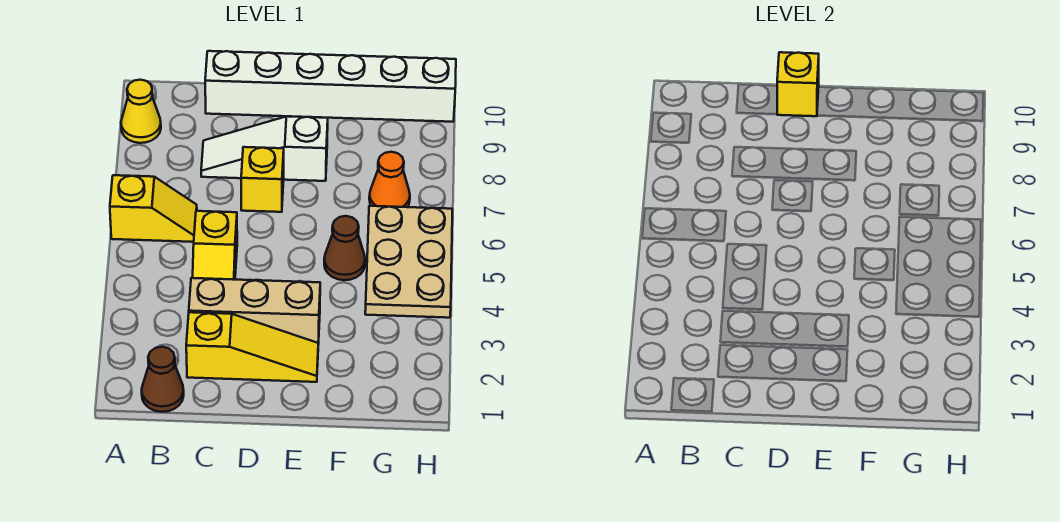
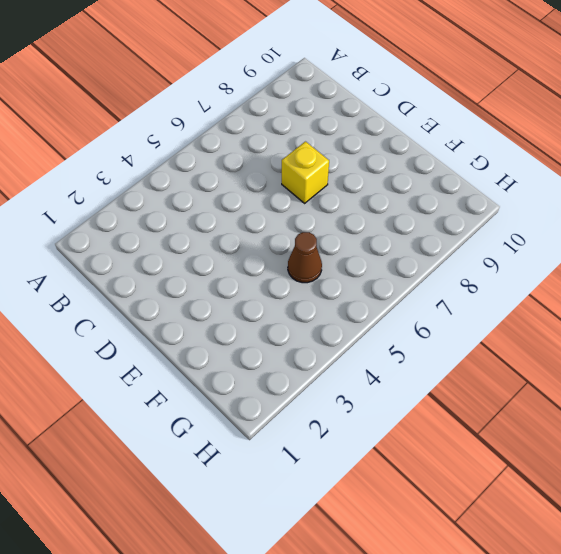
none -> yellow slope A6:B6 level 1 top A
none -> yellow cone A9 level 1
none -> brown cone B1 level 1

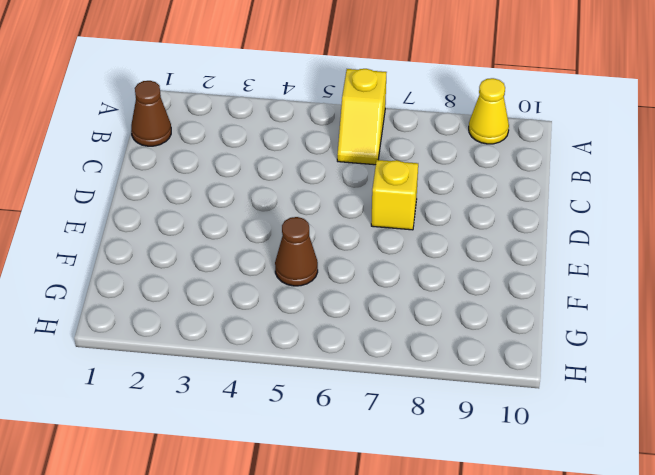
none -> yellow slope C2:E2 level 1 top C
none -> tan brick C3:E3 level 1
none -> yellow slope C4:C5 level 1 top 5

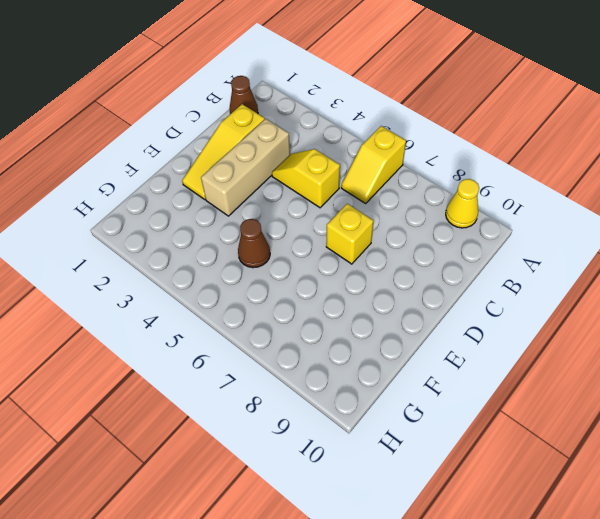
none -> white slope C8:E8 level 1 top E
none -> white brick C10:H10 level 1
none -> tan plate G4:H6 level 1

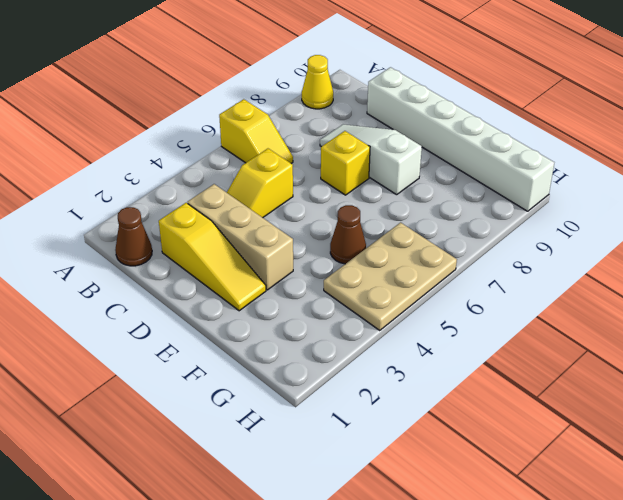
none -> orange cone G7 level 1
none -> yellow brick D10 level 2

